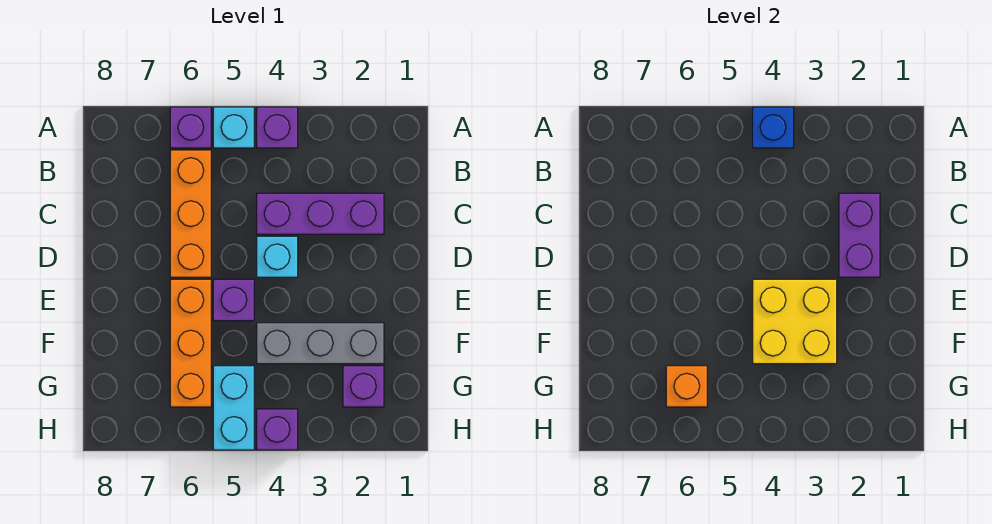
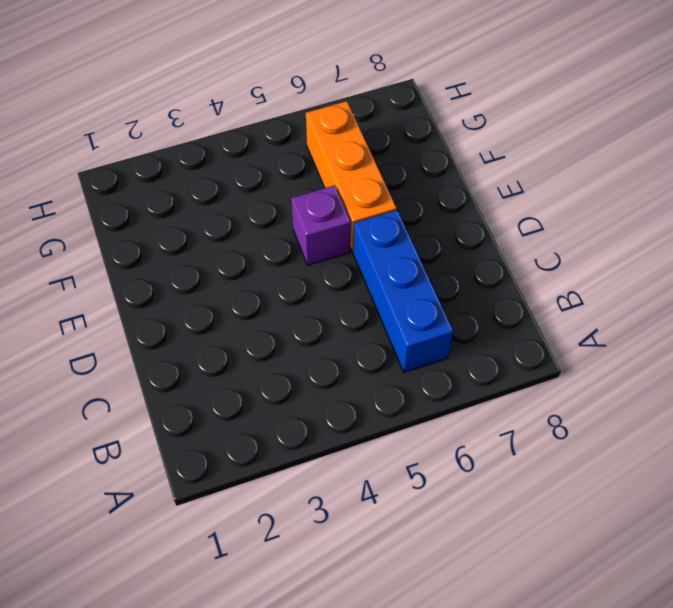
blue brick B6:D6 level 1 -> orange brick B6:D6 level 1
none -> purple brick A4 level 1
none -> cyan brick A5 level 1
none -> purple brick A6 level 1

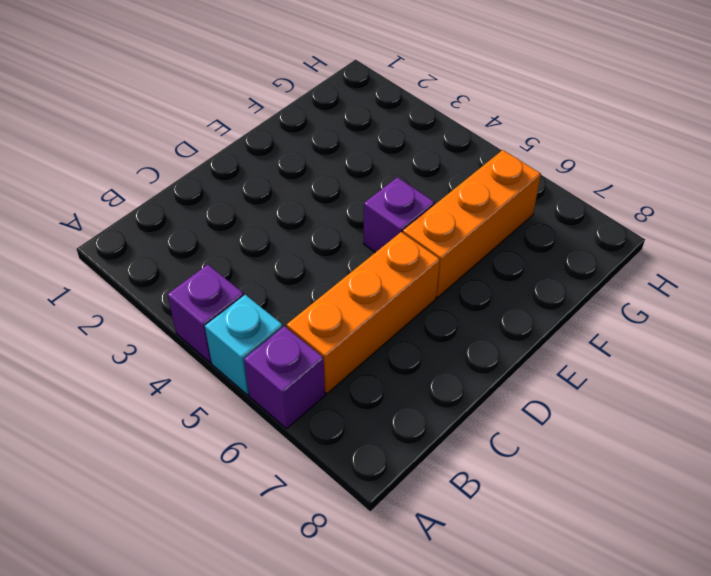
none -> purple brick C2:C4 level 1
none -> cyan brick D4 level 1
none -> grey brick F2:F4 level 1

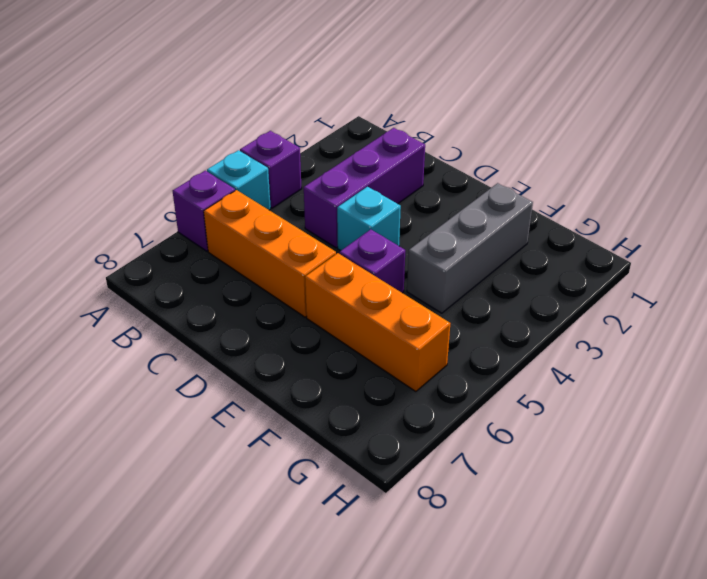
none -> purple brick G2 level 1
none -> cyan brick G5:H5 level 1
none -> purple brick H4 level 1

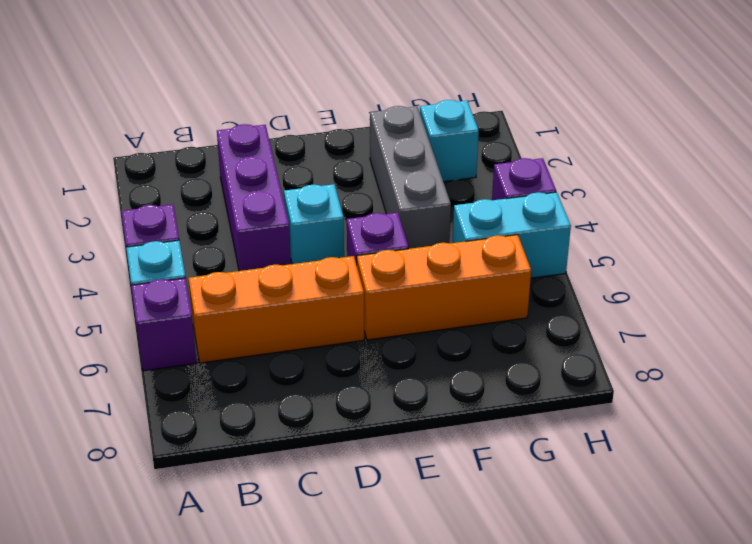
cyan brick G2 level 1 -> purple brick G2 level 1
none -> blue brick A4 level 2
none -> purple brick C2:D2 level 2
none -> yellow brick E3:F4 level 2

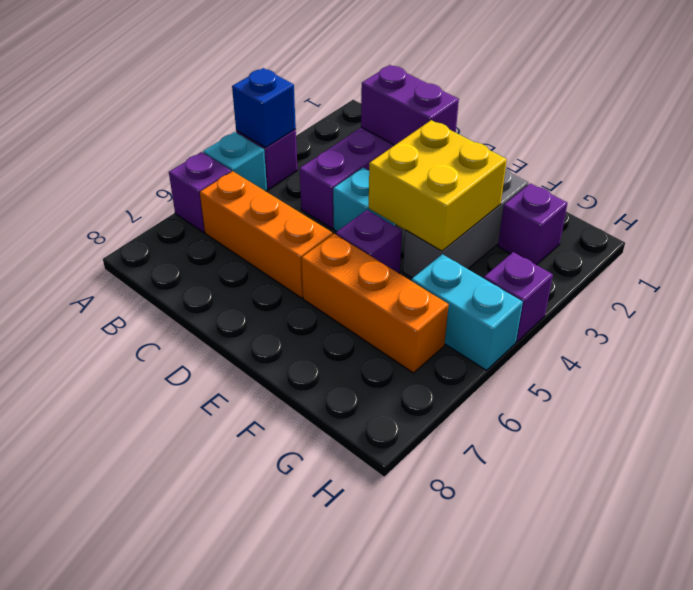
none -> orange brick G6 level 2

